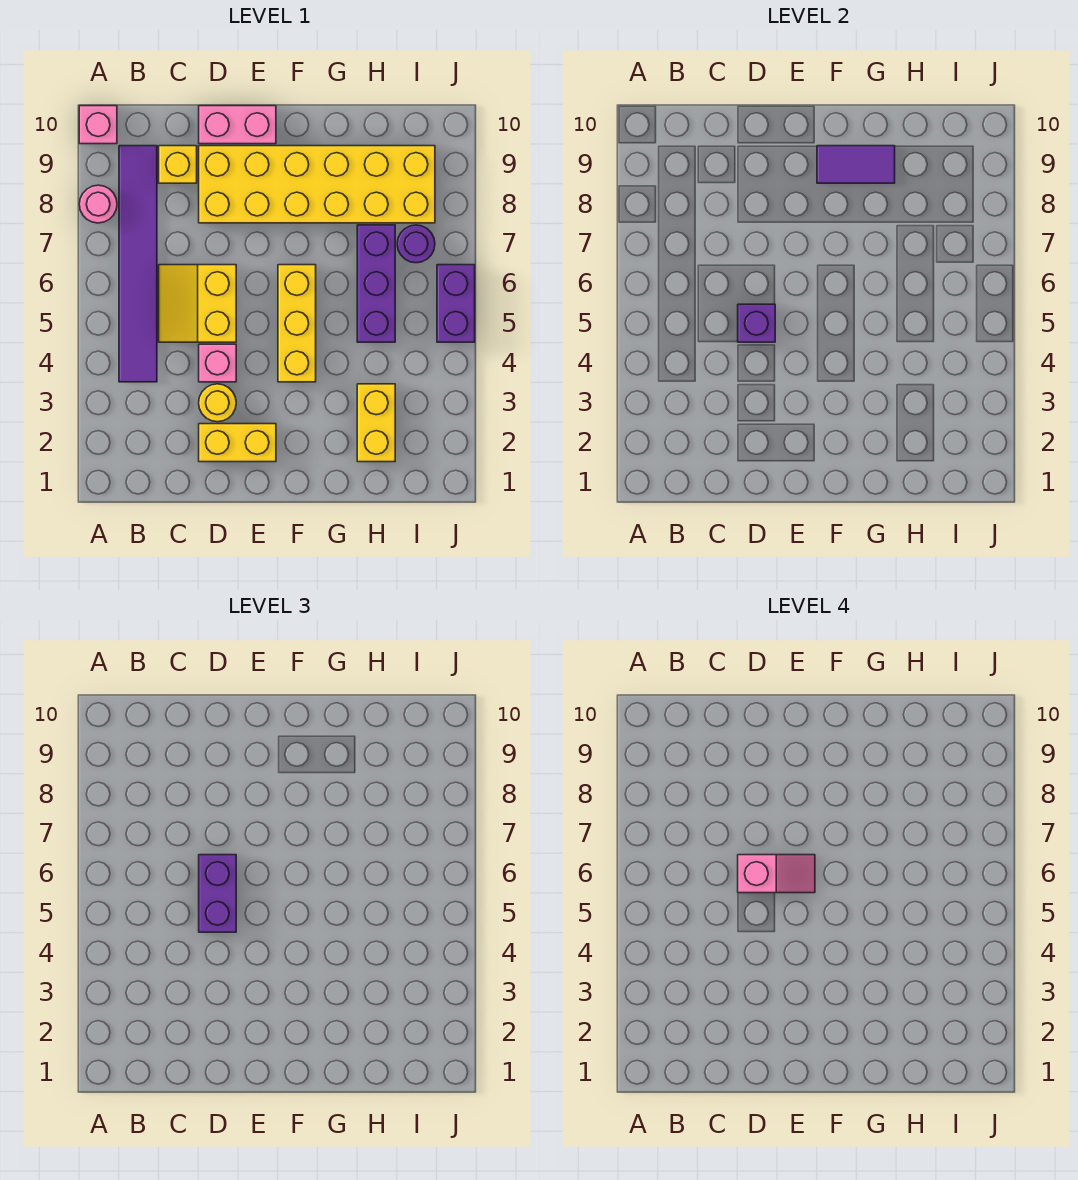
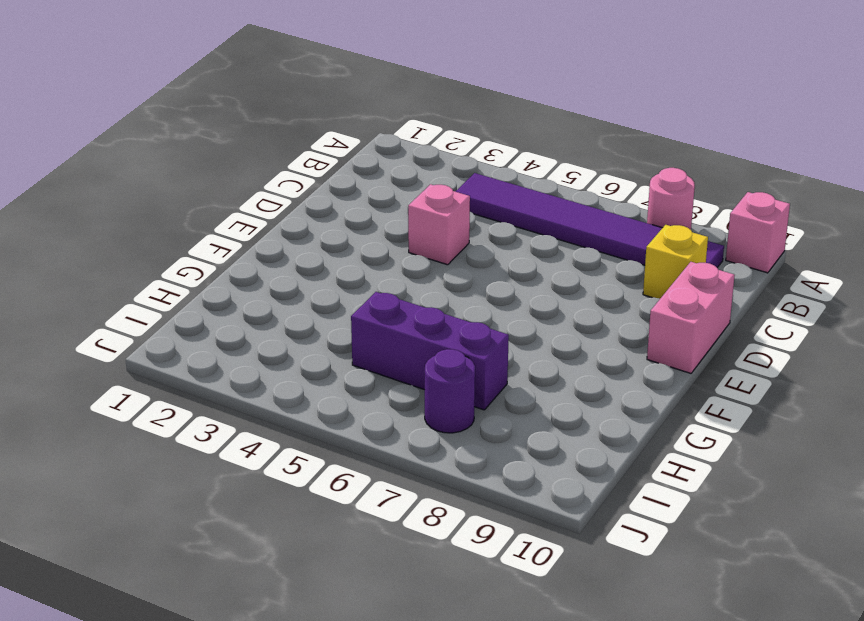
none -> yellow slope C5:D6 level 1 top D
none -> yellow brick D2:E2 level 1
none -> yellow round brick D3 level 1

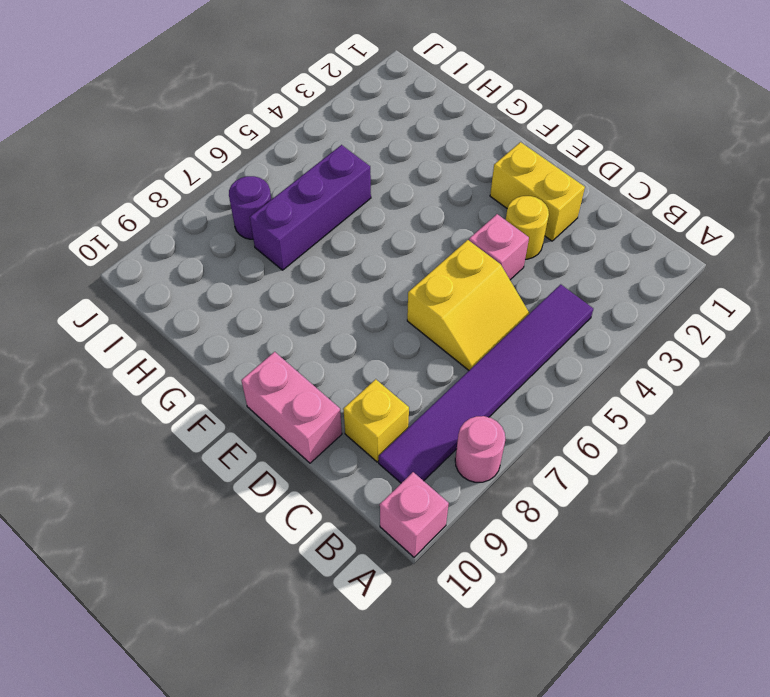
none -> yellow brick D8:I9 level 1
none -> yellow brick F4:F6 level 1
none -> yellow brick H2:H3 level 1

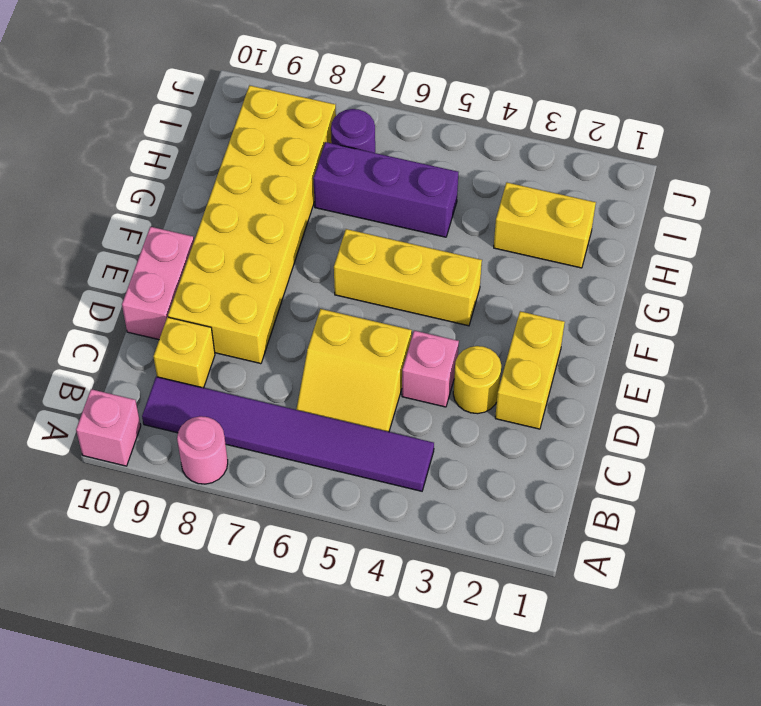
none -> purple brick J5:J6 level 1
none -> purple brick D5 level 2
none -> purple tile F9:G9 level 2

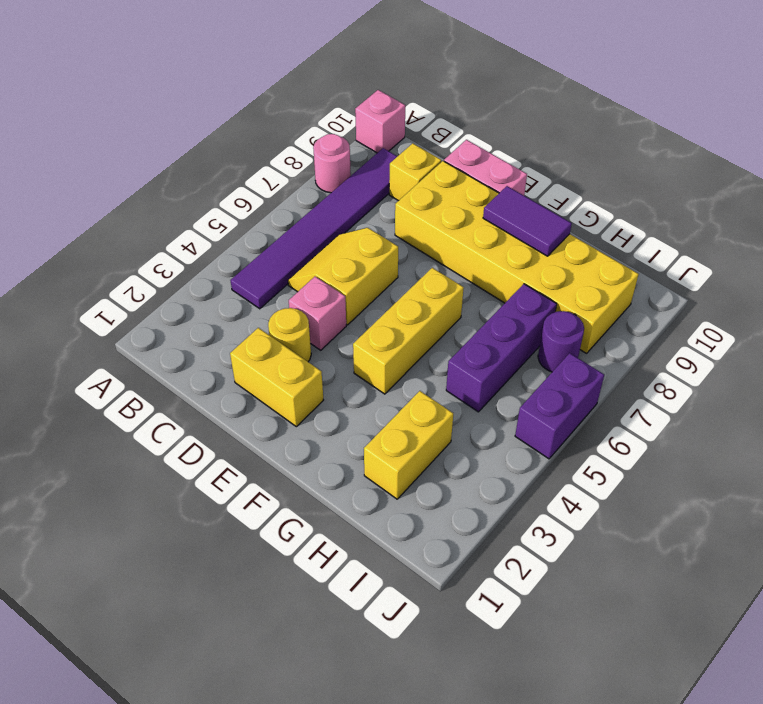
none -> purple brick D5 level 2
none -> purple brick D5:D6 level 3
none -> pink slope D6:E6 level 4 top D

